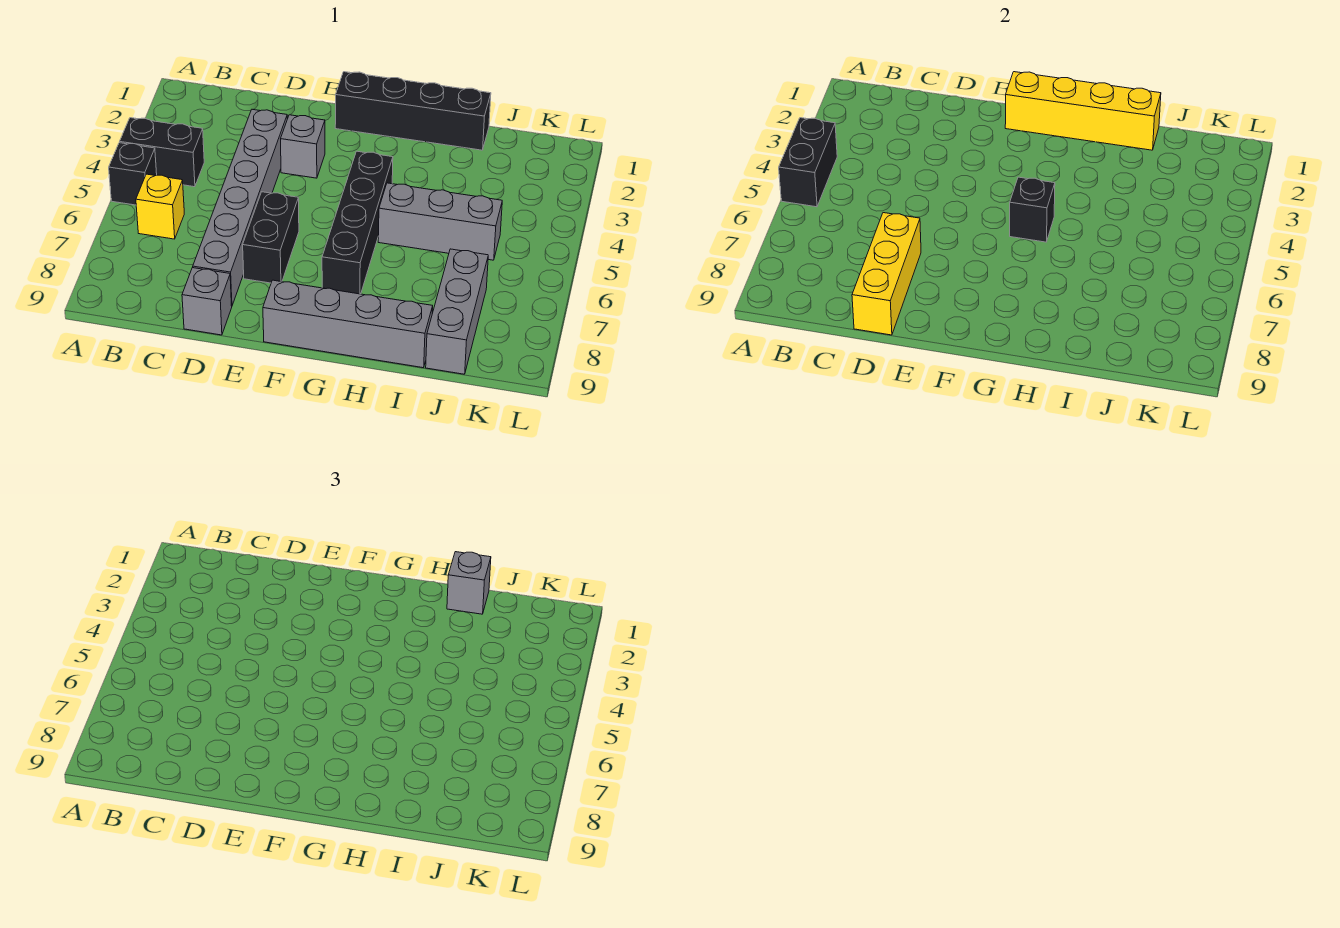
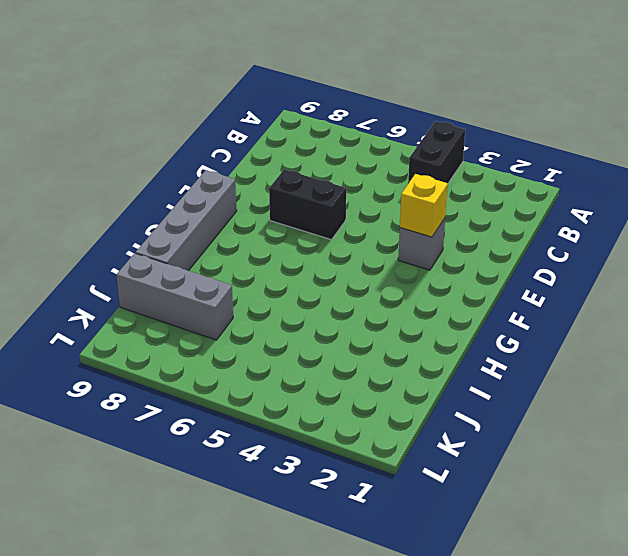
yellow brick E3 level 2 -> yellow brick B6 level 1
none -> black brick A5 level 1
none -> grey brick D3:D8 level 1
none -> grey brick D9 level 1

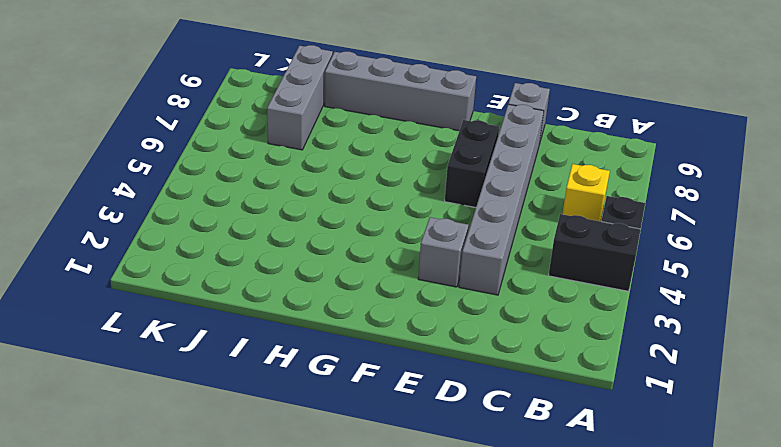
none -> black brick F1:I1 level 1
none -> black brick G4:G7 level 1
none -> grey brick H5:J5 level 1

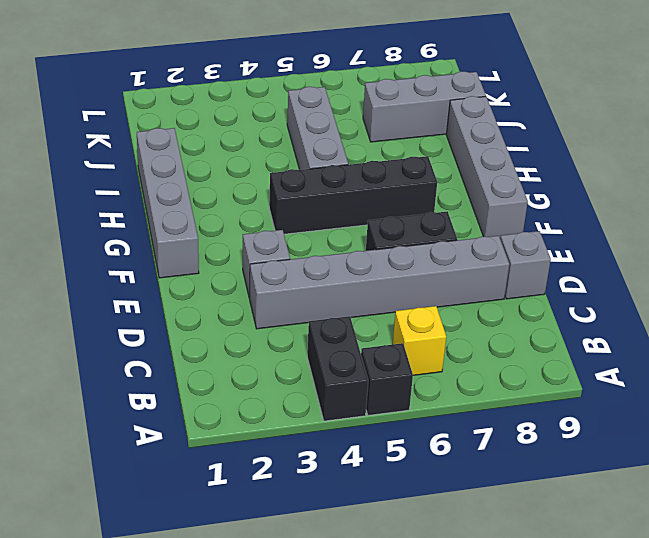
grey brick F1:I1 level 1 -> black brick F1:I1 level 1
none -> black brick A4:A5 level 2
none -> yellow brick D7:D9 level 2
none -> yellow brick F1:I1 level 2

